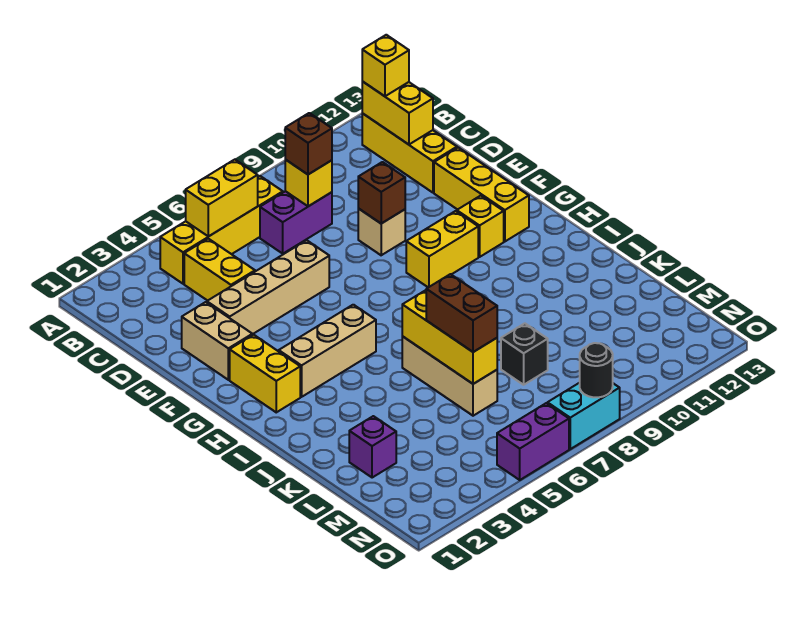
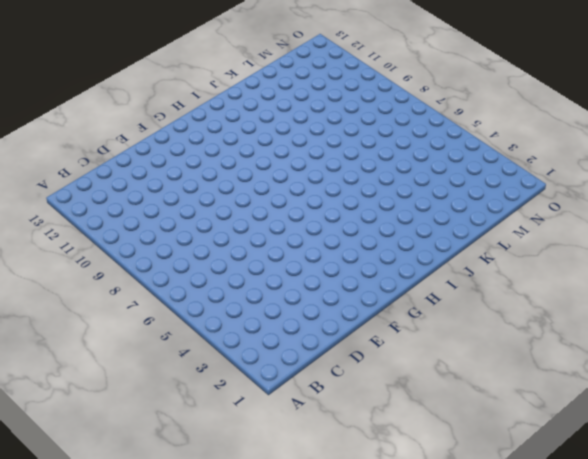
none -> yellow brick B4:B7 level 1
none -> yellow brick B12:D12 level 1
none -> yellow brick C4:D4 level 1

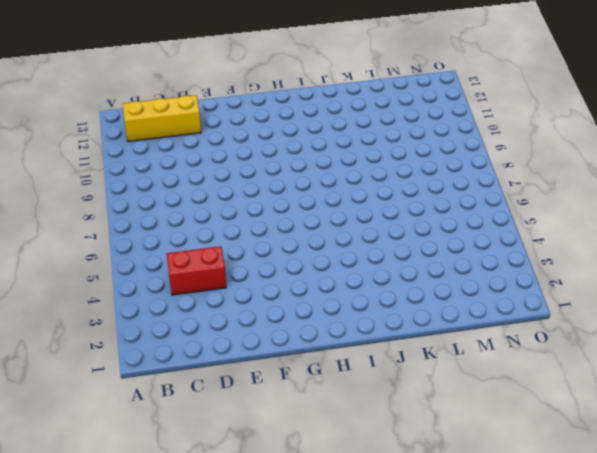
red brick C4:D4 level 1 -> yellow brick C4:D4 level 1
none -> yellow brick B4:B7 level 1
none -> purple brick C7:C8 level 1
none -> tan brick E2:F2 level 1

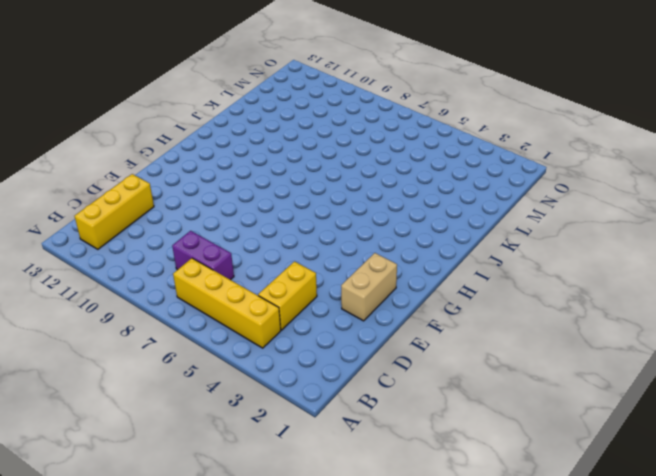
none -> tan brick E3:E6 level 1
none -> tan brick E9 level 1
none -> yellow brick E12:G12 level 1

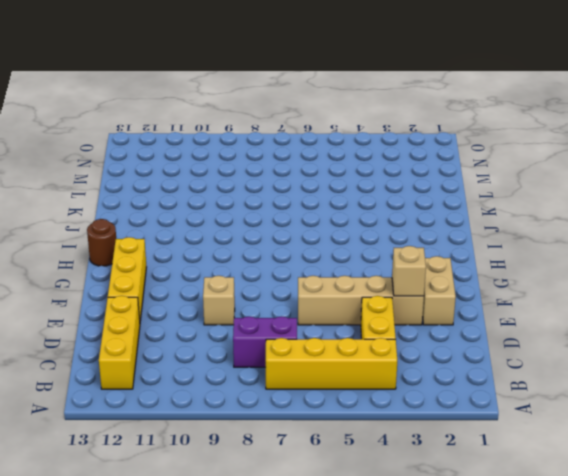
tan brick E3 level 2 -> none
brown round brick H13 level 1 -> none
none -> yellow brick G2:H2 level 1
none -> yellow brick G9:G10 level 1
none -> yellow brick G11 level 1

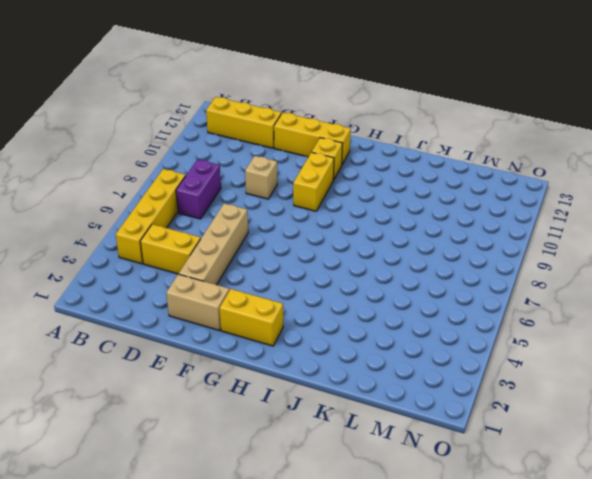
none -> tan brick H3:H5 level 1
none -> tan brick J6:L6 level 1
none -> purple brick L2 level 1

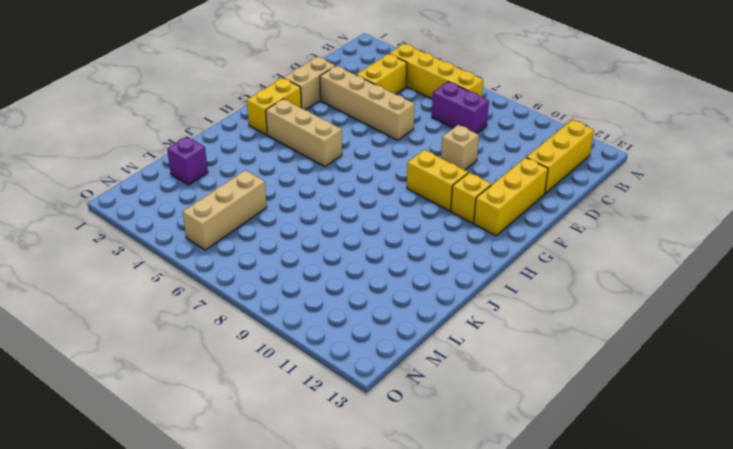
tan brick L5:N5 level 1 -> tan brick J6:L6 level 1
none -> black brick L8 level 1
none -> purple brick O5:O6 level 1
none -> cyan brick O7:O8 level 1

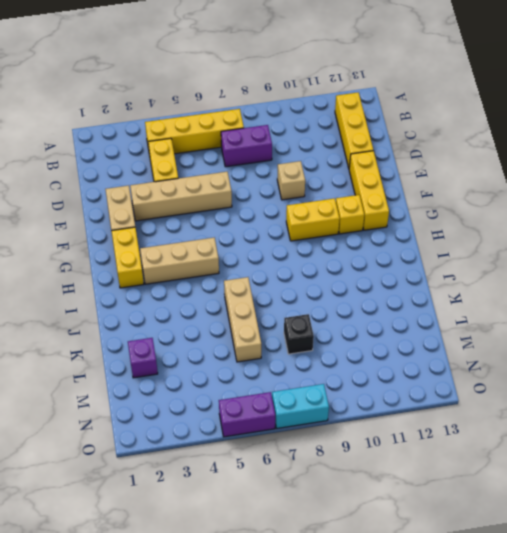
none -> yellow brick B5:B6 level 2
none -> yellow brick B12:C12 level 2
none -> yellow brick C8 level 2

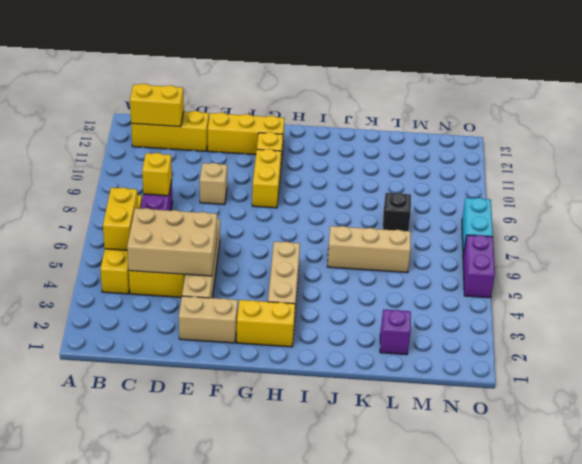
tan brick C4:E5 level 2 -> none
none -> brown brick E9 level 2
none -> yellow brick J6:L6 level 2
none -> black round brick O8 level 2

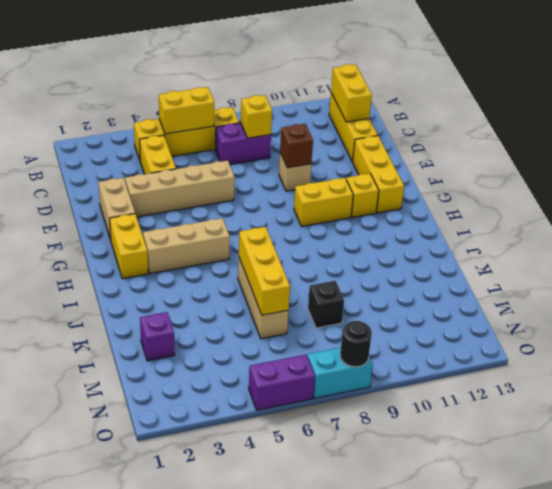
none -> yellow brick B12 level 3
none -> brown brick C8 level 3
none -> brown brick K6:L6 level 3

